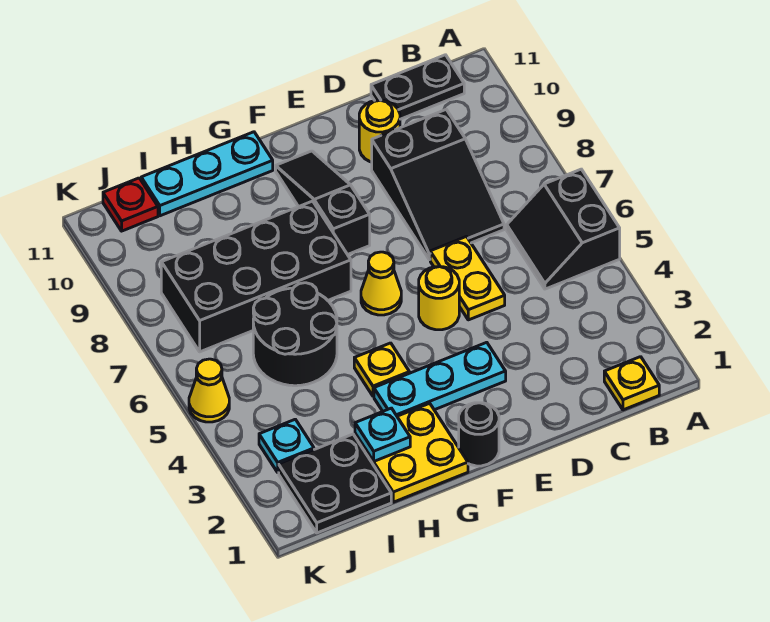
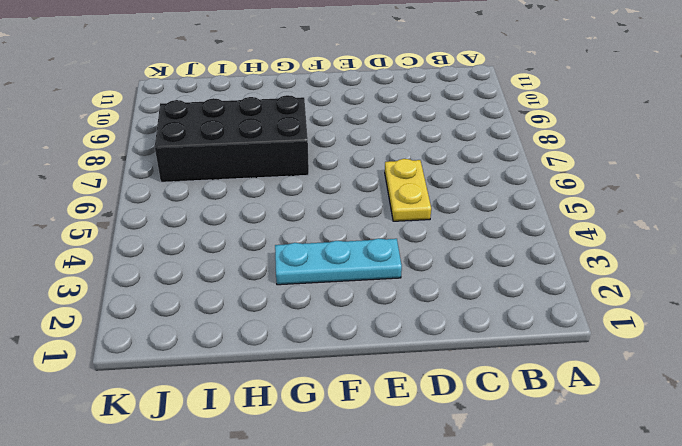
none -> black slope A5:B6 level 1 top A
none -> yellow plate B1 level 1
none -> black plate B11:C11 level 1

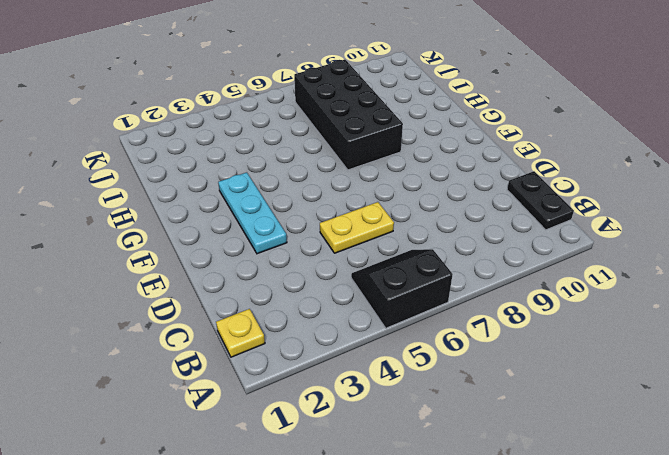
none -> black slope C7:D9 level 1 top 9
none -> yellow round brick D10 level 1
none -> yellow round brick E5 level 1

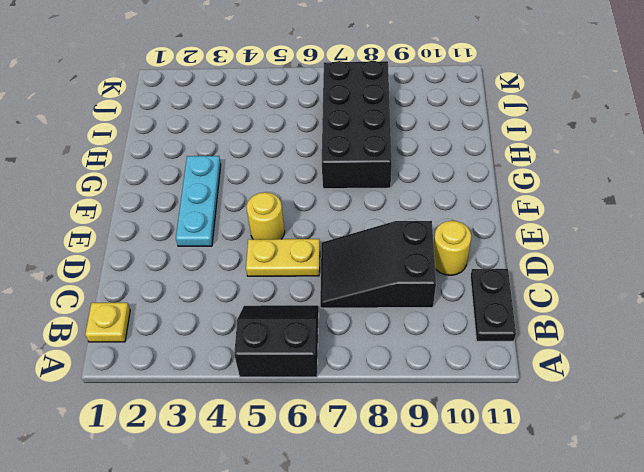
none -> black round brick F1 level 1
none -> yellow cone F6 level 1
none -> black slope F8:F10 level 1 top 8

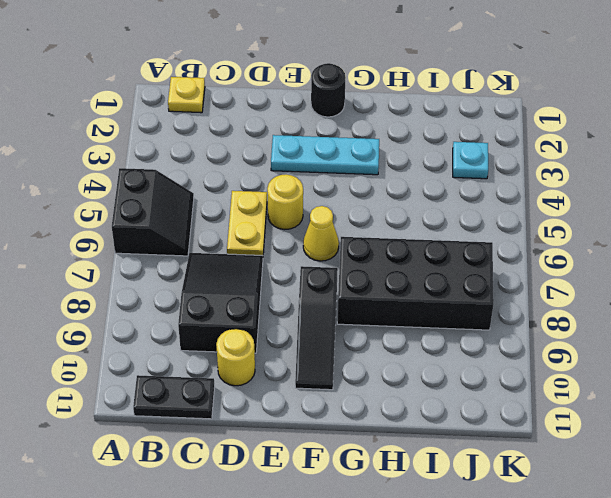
none -> yellow plate G1:H2 level 1
none -> yellow plate G4 level 1
none -> cyan plate G11:I11 level 1

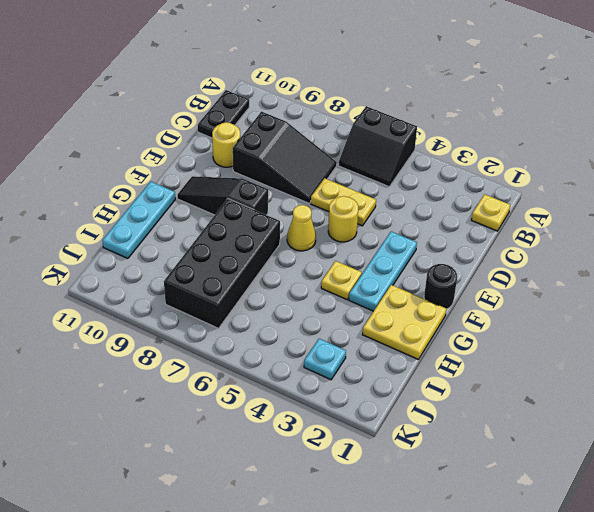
none -> black round brick H5:I6 level 1
none -> black plate I1:J2 level 1
none -> red plate J11 level 1

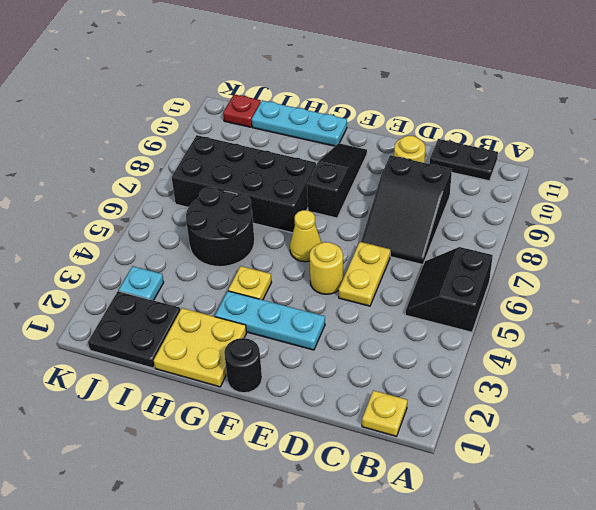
none -> yellow cone K5 level 1
none -> cyan plate H2 level 2

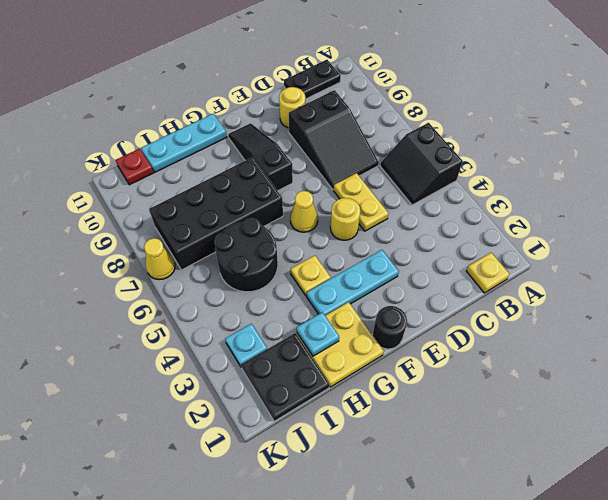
yellow cone K7 level 1 -> yellow cone K5 level 1

